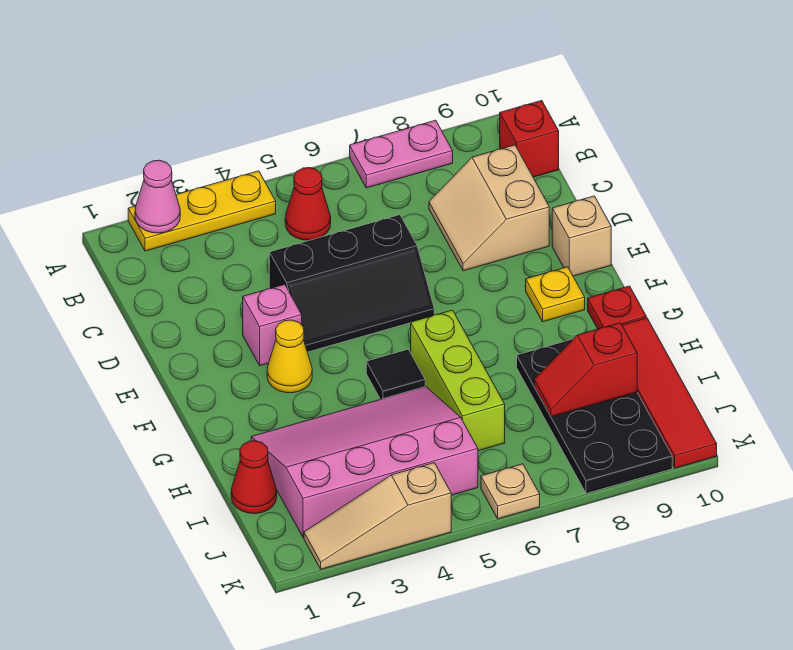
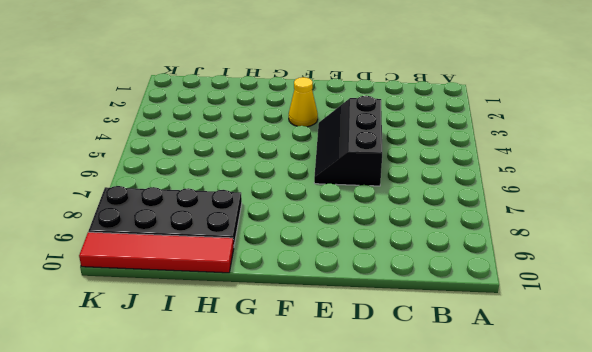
none -> yellow plate A2:A4 level 1
none -> pink plate A7:A8 level 1
none -> red cone B5 level 1

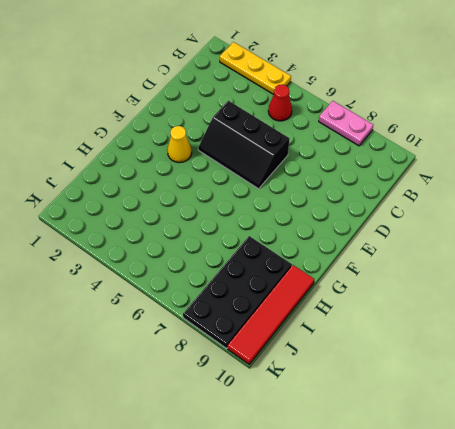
none -> red brick B10 level 1
none -> tan slope C8:D9 level 1 top 9
none -> pink brick E3 level 1

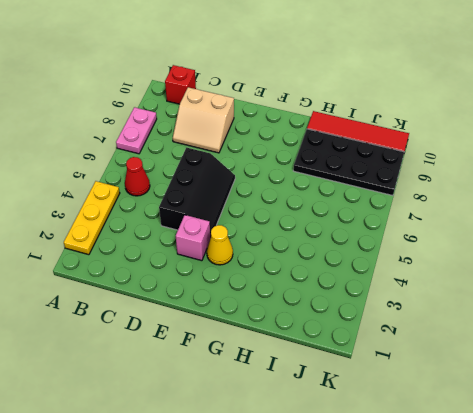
none -> tan brick E10 level 1
none -> yellow plate F9 level 1
none -> black tile G5 level 1

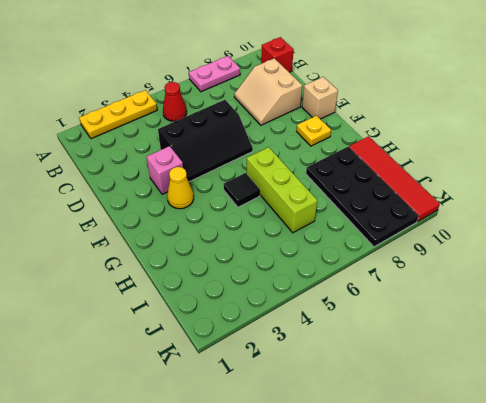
none -> red plate G10 level 1
none -> pink slope H2:J5 level 1 top J
none -> red cone I1 level 1

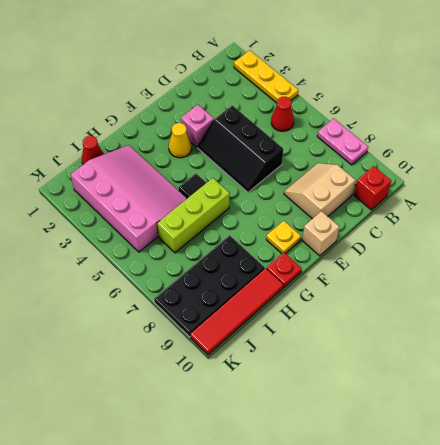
none -> tan slope K2:K4 level 1 top 4
none -> tan plate K6 level 1
none -> pink cone A2 level 2

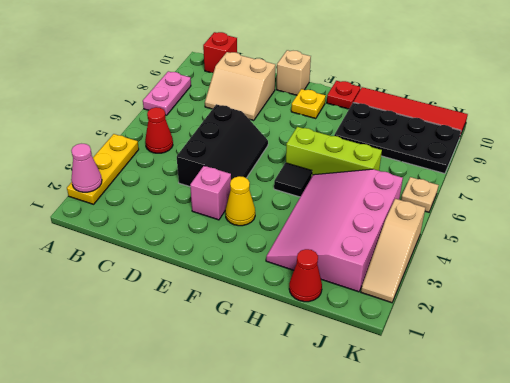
none -> red slope I8:I9 level 2 top 9

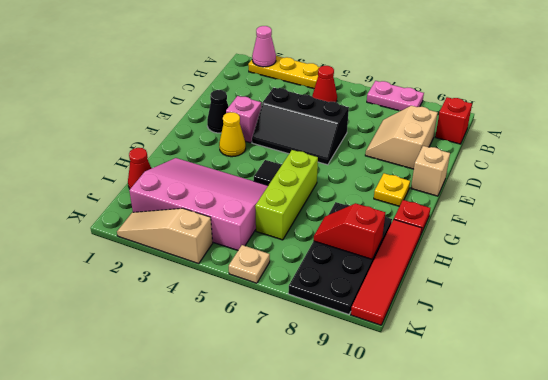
black cone E2 level 1 -> none

